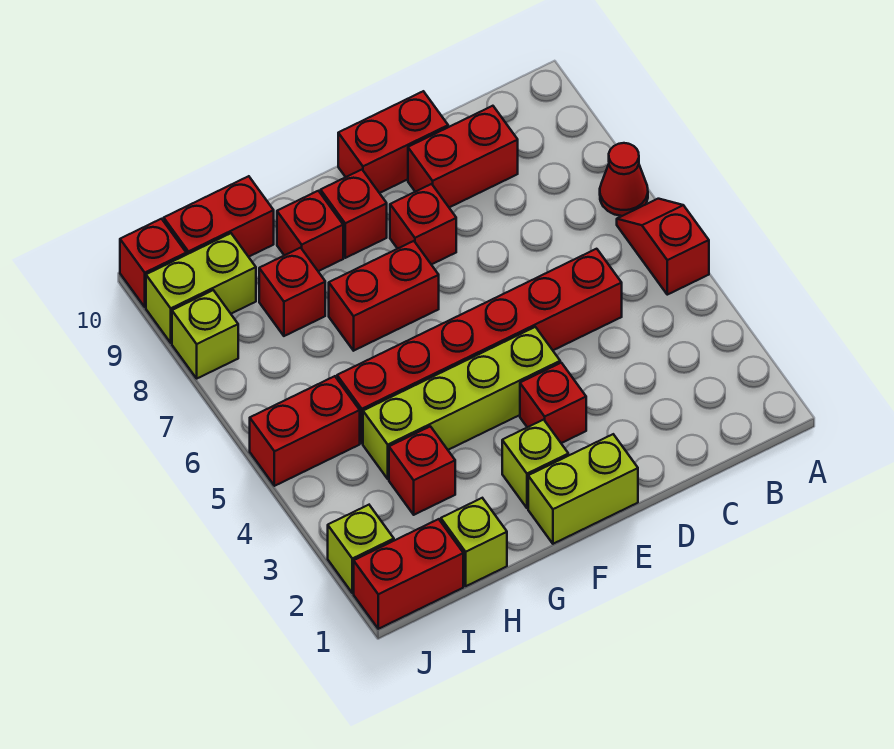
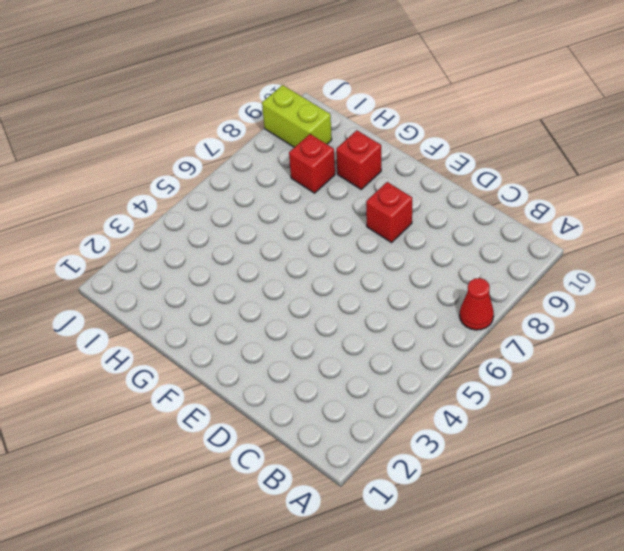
none -> red slope A5:A6 level 1 top 5
none -> red brick C5:H5 level 1
none -> red brick C9:D9 level 1

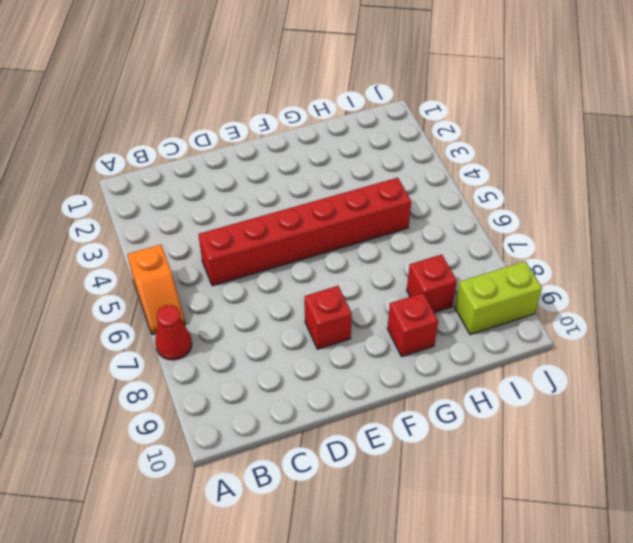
orange slope A5:A6 level 1 top 5 -> red slope A5:A6 level 1 top 5
none -> red brick C9:D9 level 1
none -> red brick D10:E10 level 1
none -> lime brick E1:F1 level 1

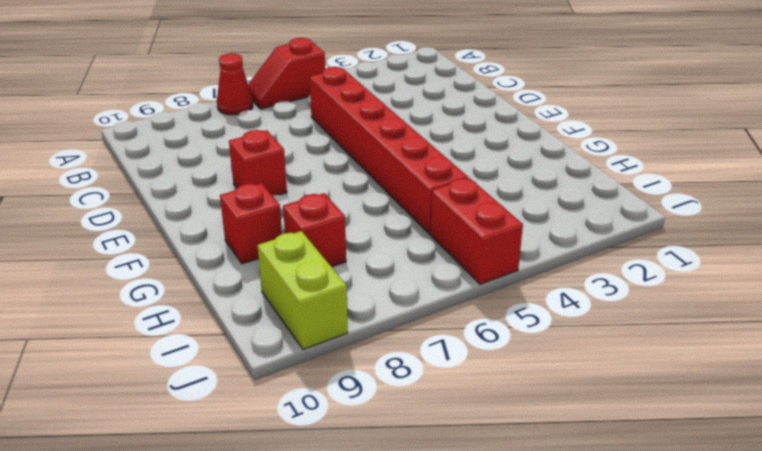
none -> red brick C9:D9 level 1
none -> red brick D10:E10 level 1
none -> lime brick E1:F1 level 1

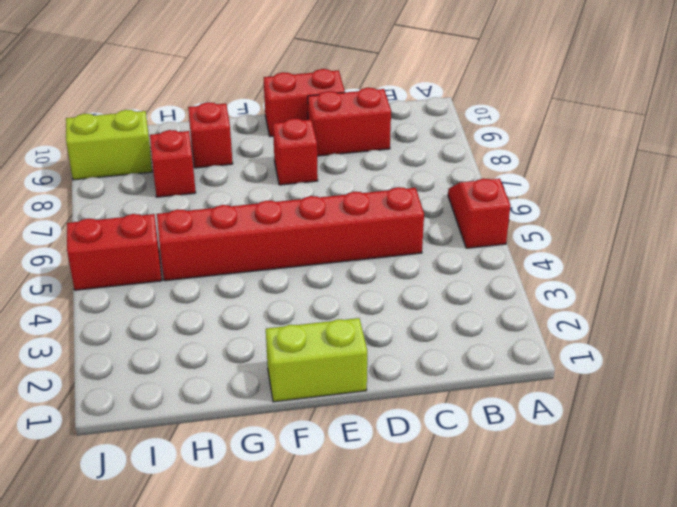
none -> red cone A7 level 1
none -> red brick E3 level 1
none -> lime brick E4:H4 level 1

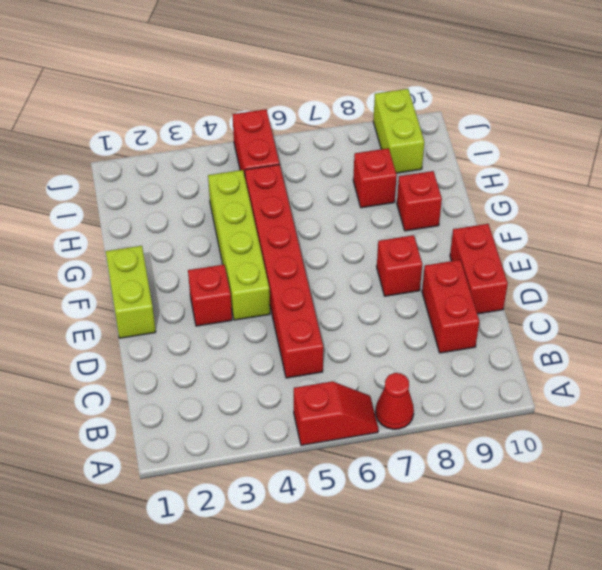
none -> lime brick F2 level 1
none -> red brick F7:G7 level 1
none -> red brick F9 level 1

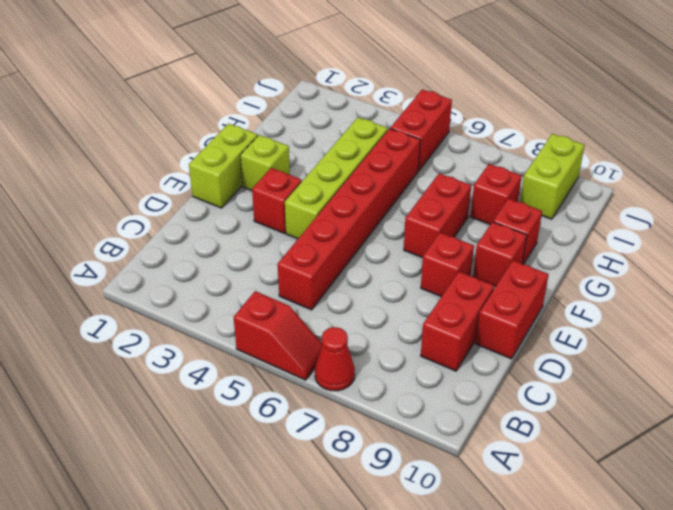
none -> lime brick H1 level 1
none -> red brick H3 level 1
none -> red brick H10:I10 level 1

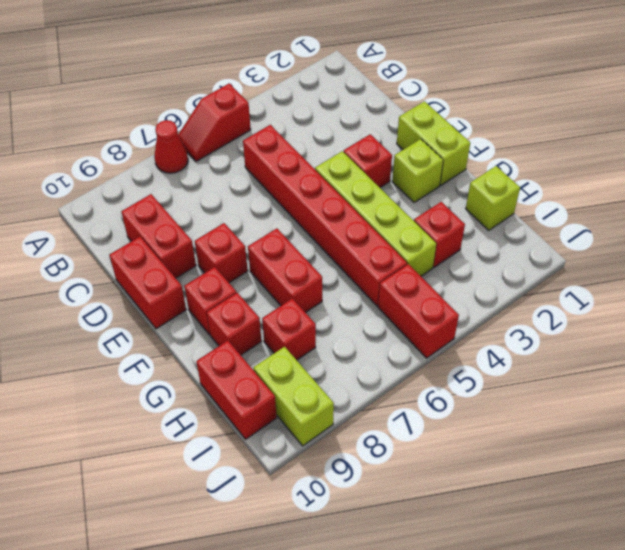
none -> red brick I1:J1 level 1
none -> lime brick J2 level 1
none -> lime brick J8 level 1

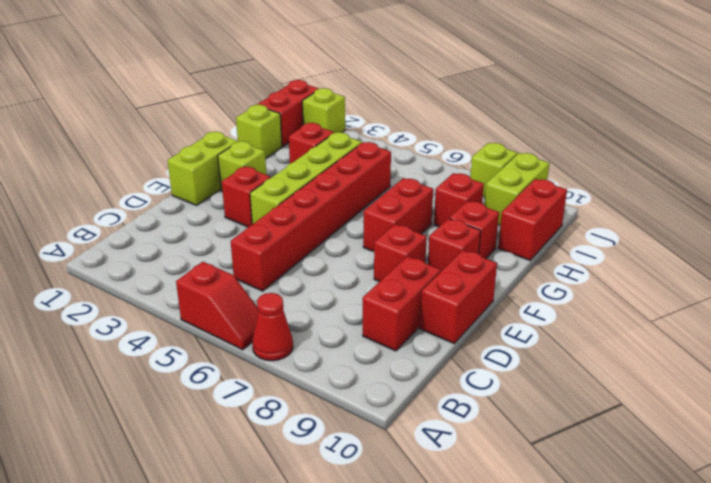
none -> red brick I5:J5 level 1
none -> red brick J10 level 1

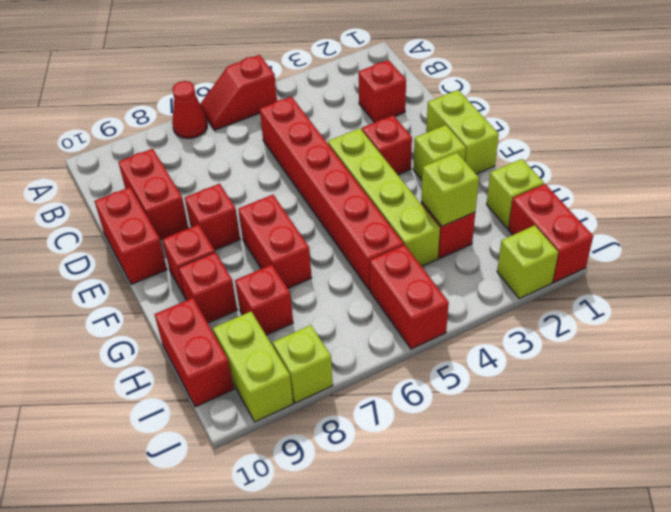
red brick C2 level 1 -> red brick J10 level 1
lime brick H3 level 2 -> none

